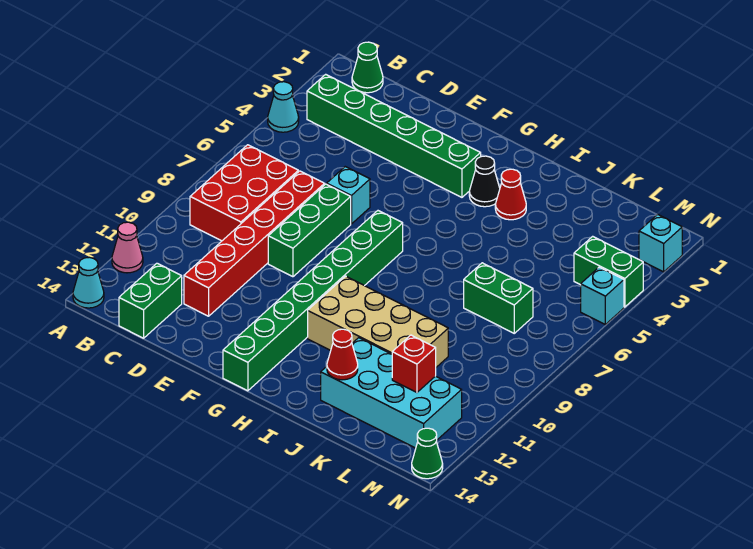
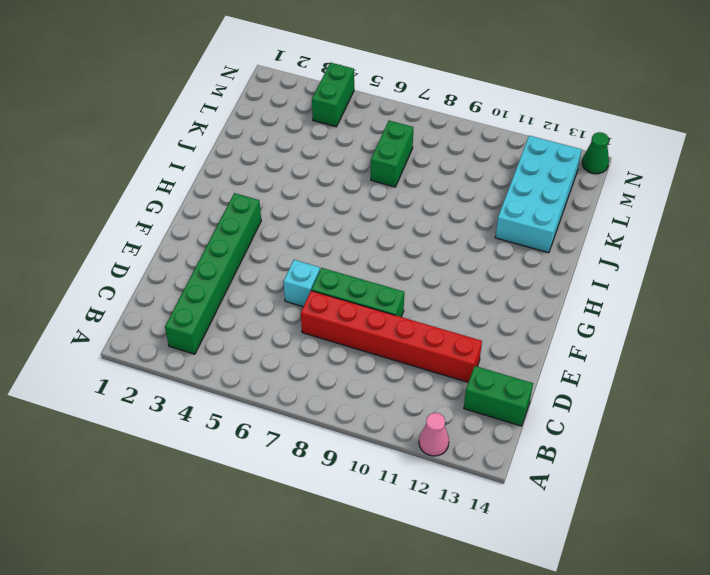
none -> cyan cone A4 level 1
none -> cyan cone A14 level 1
none -> green cone B1 level 1

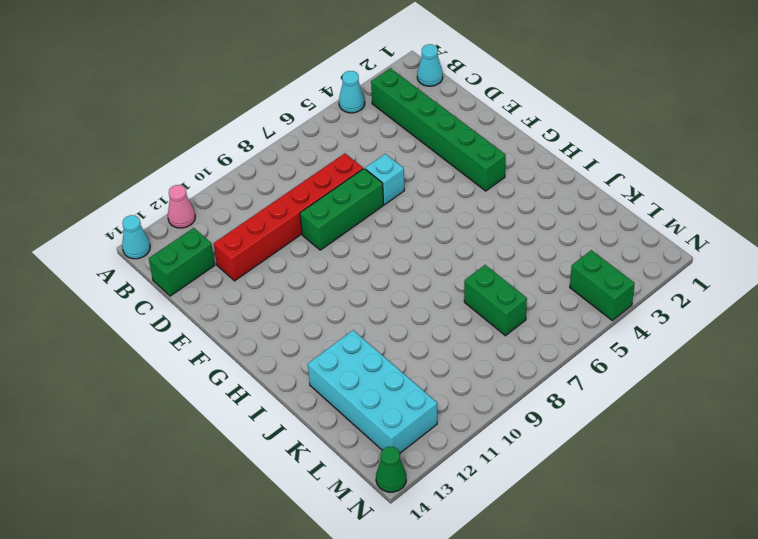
cyan cone B1 level 1 -> green cone B1 level 1
none -> red brick B7:C9 level 1
none -> green brick G7:G14 level 1
none -> black cone H3 level 1

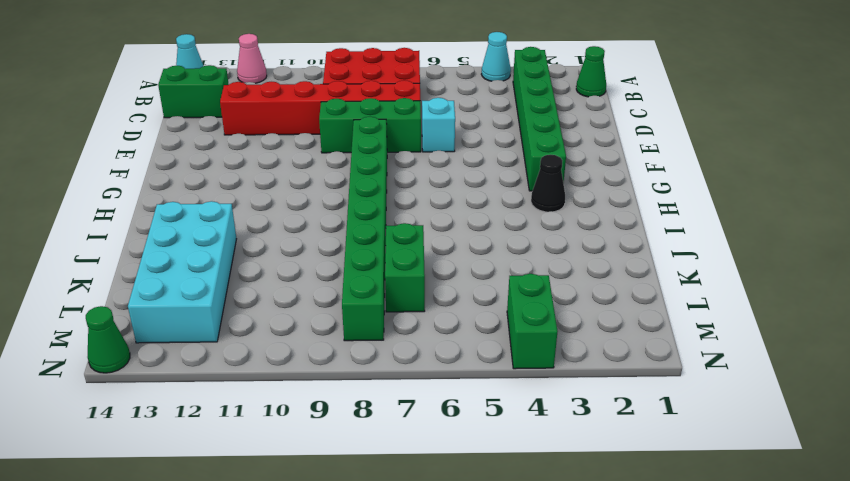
green brick F8:M8 level 1 -> green brick G7:G14 level 1
none -> tan brick H10:K11 level 1
none -> red cone I3 level 1
none -> cyan brick N2 level 1

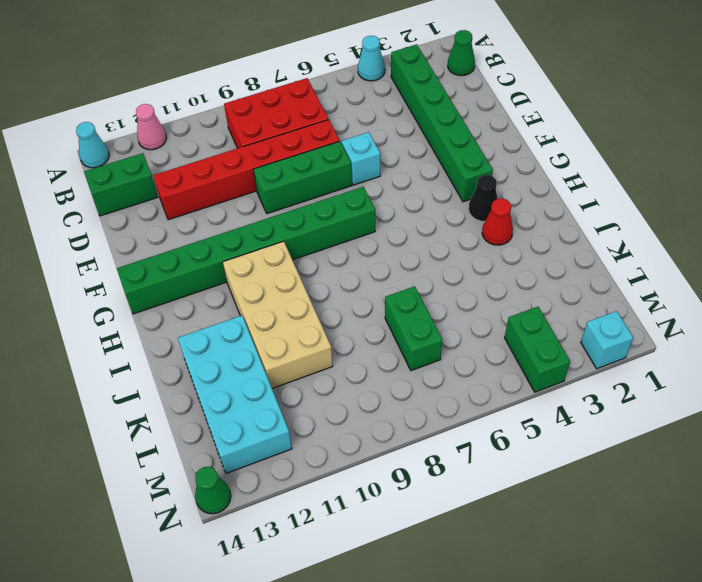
none -> cyan brick N5 level 1
none -> red cone J13 level 2
none -> red brick L12 level 2

